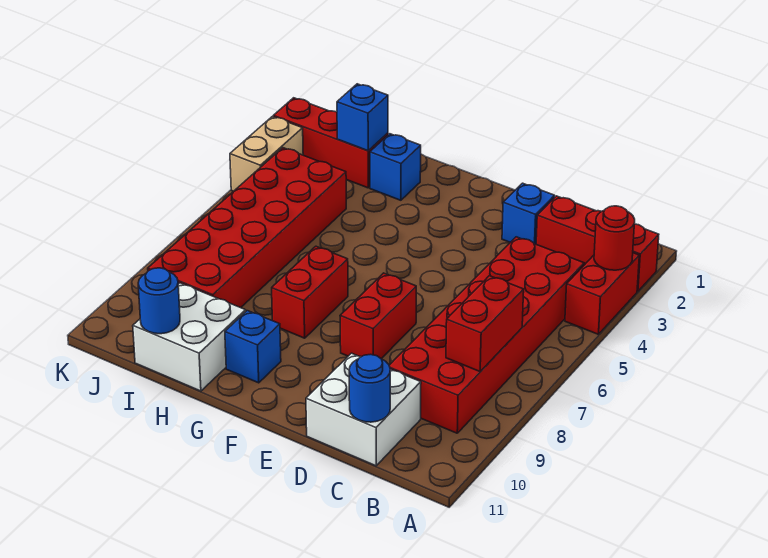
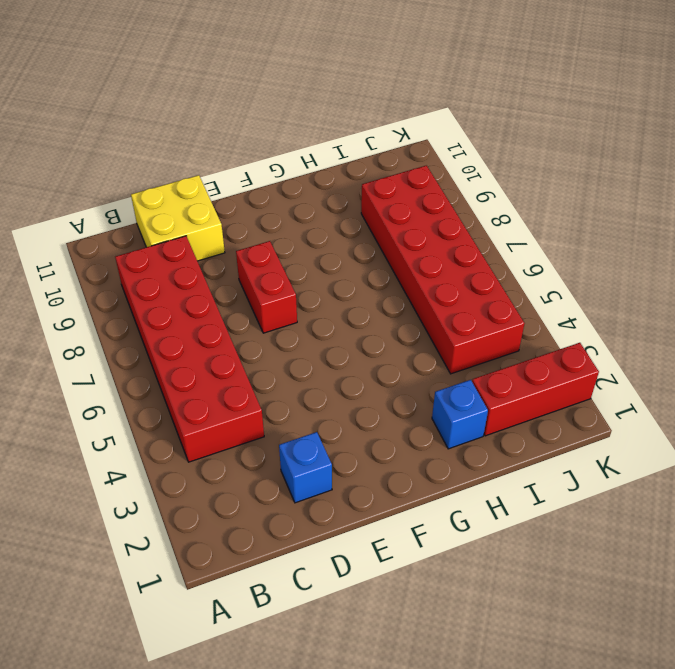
yellow brick C10:D11 level 1 -> white brick C10:D11 level 1
none -> red brick A2:C2 level 1
none -> red brick A3:A4 level 1
none -> red brick G7:G8 level 1

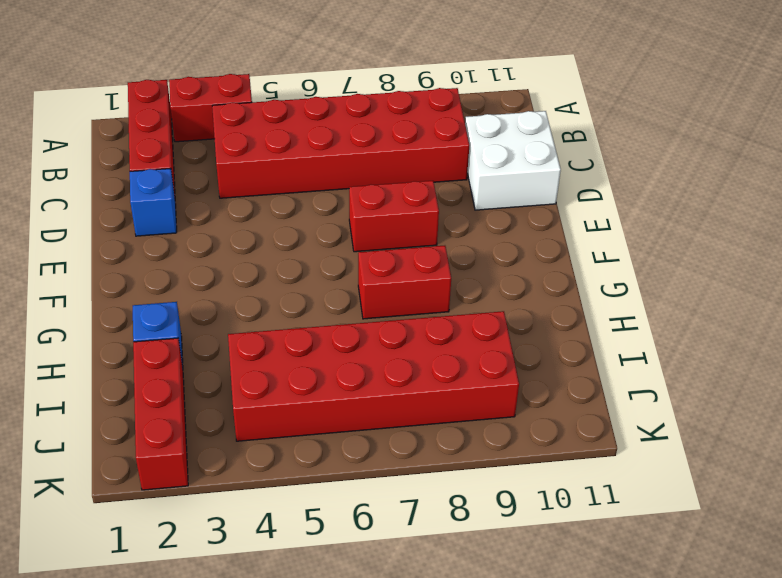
none -> blue brick G10 level 1
none -> white brick H10:I11 level 1
none -> tan brick K3:K4 level 1

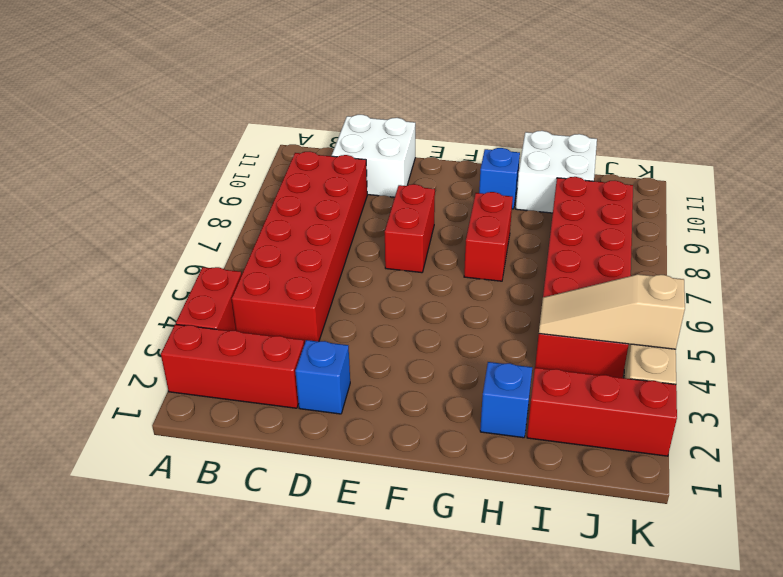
tan slope I4:K4 level 2 top K -> none
none -> red round brick A3 level 2
none -> red brick B7:B8 level 2
none -> blue round brick C11 level 2

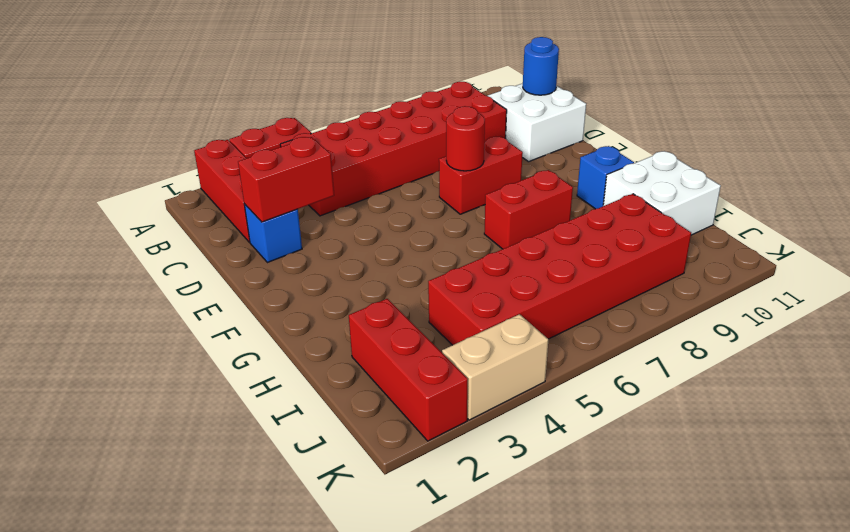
red brick D2:D3 level 2 -> red brick B7:B8 level 2
red round brick E7 level 2 -> red round brick A3 level 2
none -> blue brick H2 level 1
none -> blue brick I2 level 2
none -> blue round brick I11 level 2

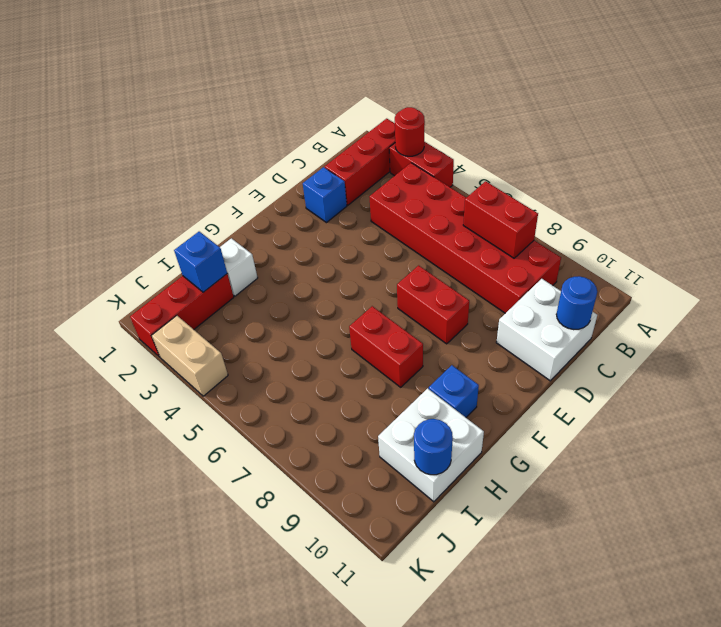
white brick H2 level 1 -> blue brick H2 level 1
none -> red brick I4:J9 level 1

